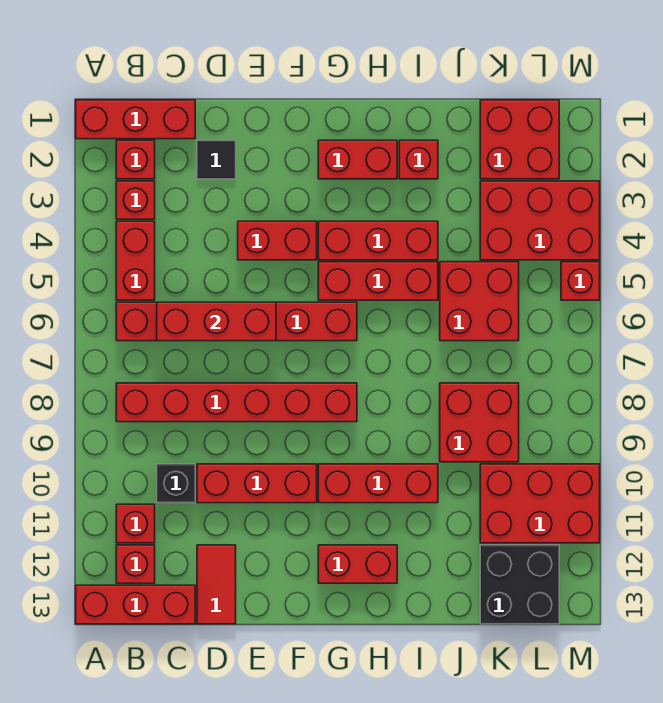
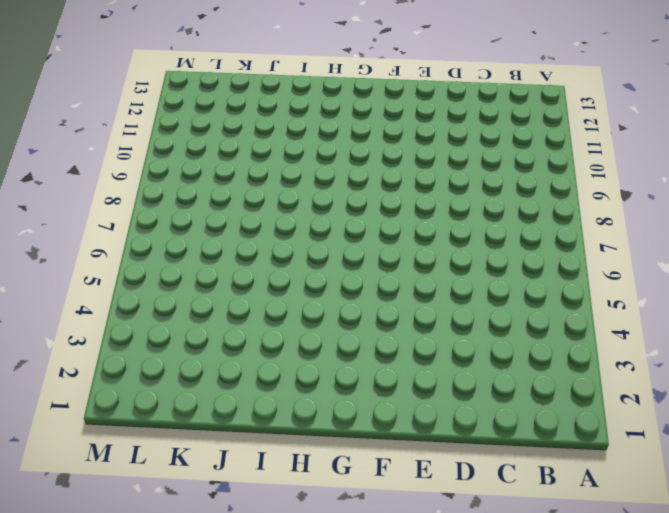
none -> red brick A1:C1 level 1
none -> red brick A13:C13 level 1
none -> red brick B2 level 1

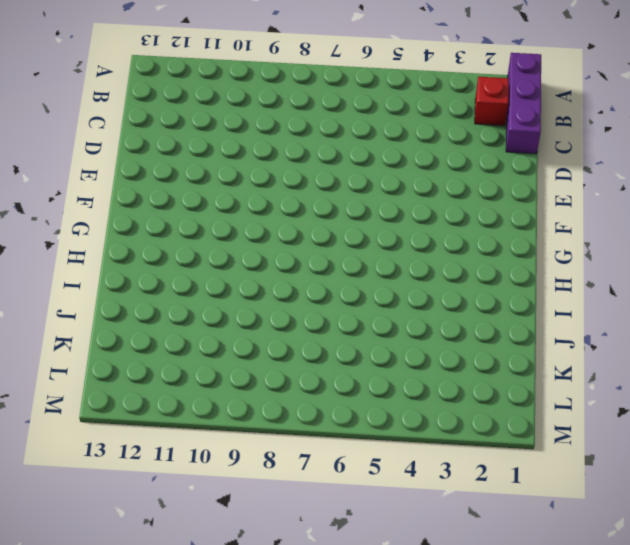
purple brick A1:C1 level 1 -> red brick A1:C1 level 1
none -> red brick A13:C13 level 1
none -> red brick B3 level 1
none -> red brick B4:B5 level 1

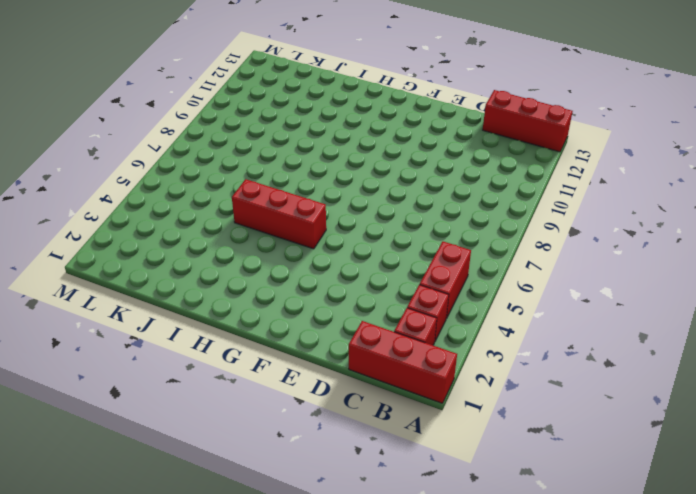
none -> red brick B6:G6 level 1
none -> red brick B8:G8 level 1
none -> red brick B11 level 1

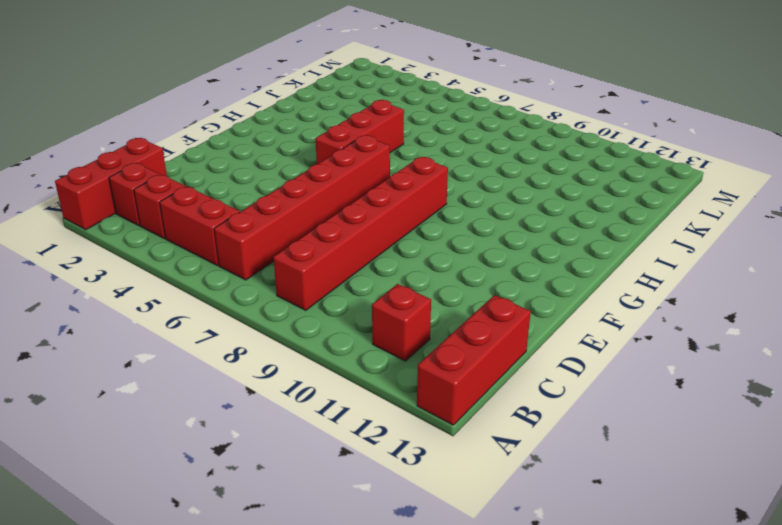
none -> red brick B12 level 1
none -> black brick C10 level 1
none -> black tile D2 level 1

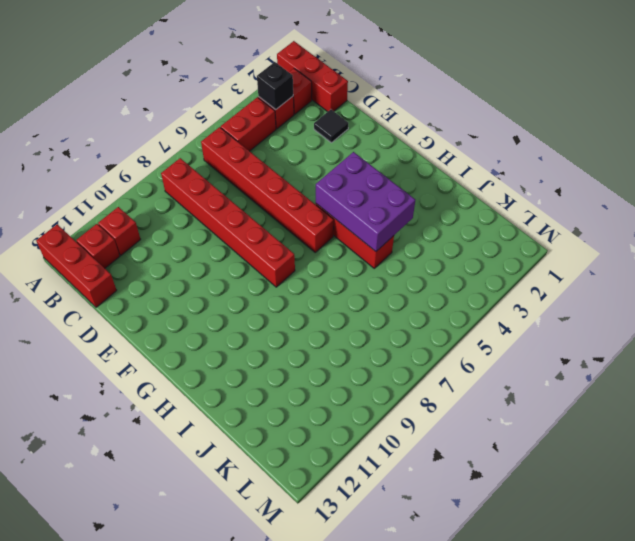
black brick B3 level 2 -> black brick C10 level 1
purple brick G4:I5 level 2 -> none
none -> red brick D10:F10 level 1
none -> red tile D12:D13 level 1
none -> red brick E4:F4 level 1

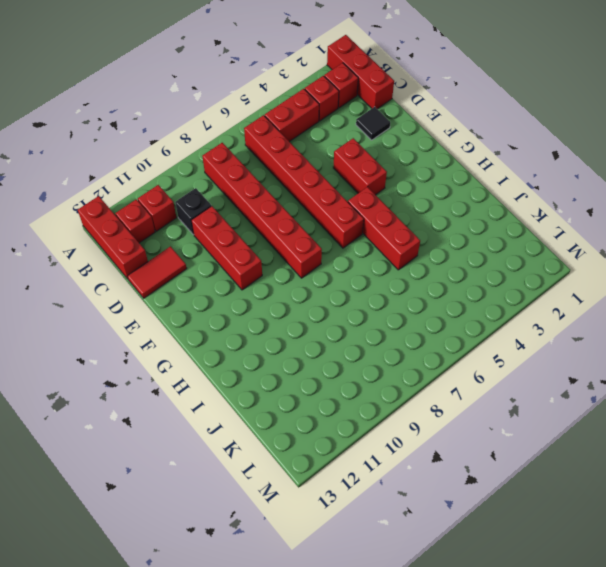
none -> red brick G2:H2 level 1
none -> red brick G4:I4 level 1
none -> red brick G10:I10 level 1

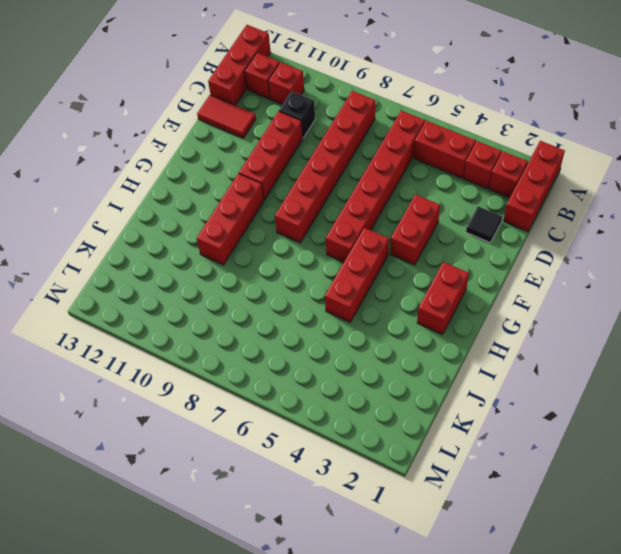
none -> red brick G4:I4 level 1
none -> red brick G12:H12 level 1
none -> red brick I2 level 1

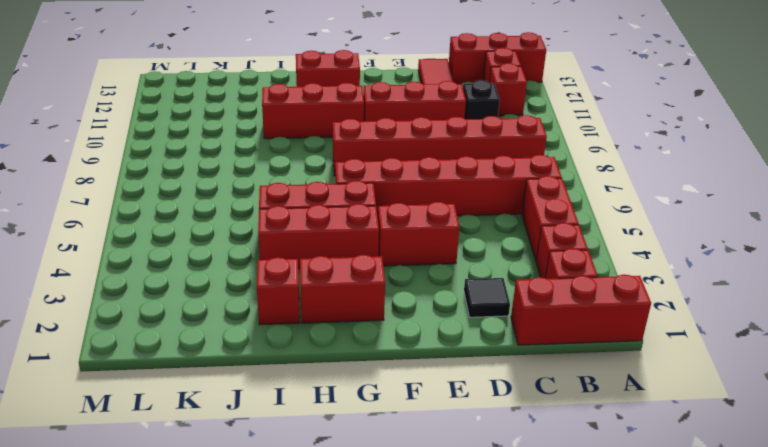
none -> red brick J5:K6 level 1
none -> red brick J8:K9 level 1
none -> red brick K1:L2 level 1

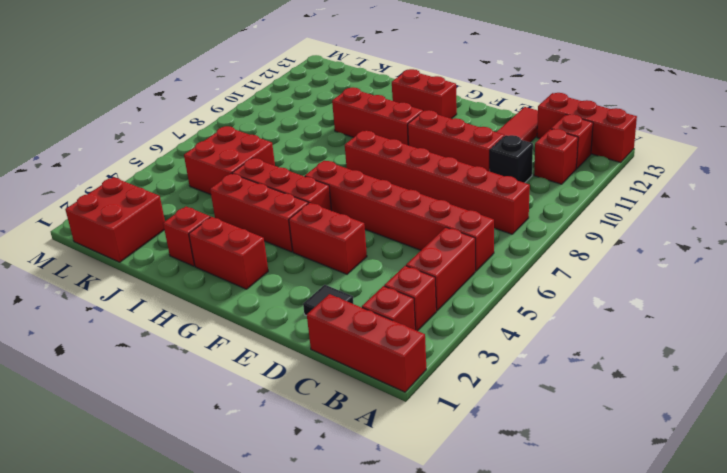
none -> red brick J8:K9 level 1
none -> red brick K3:M4 level 1
none -> red brick K10:M11 level 1

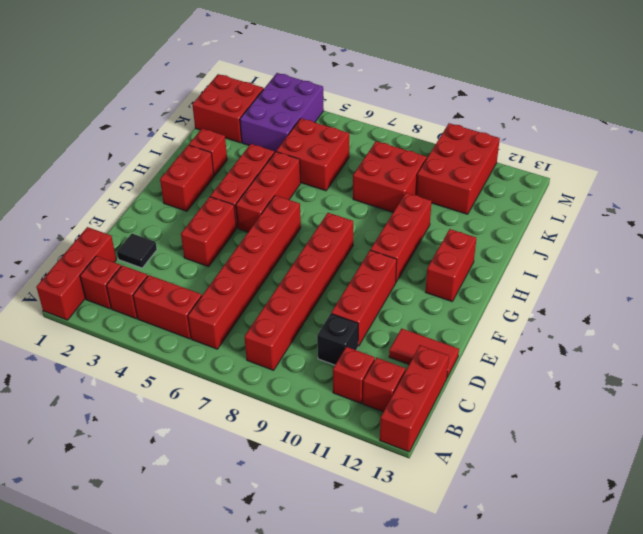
purple brick K3:M4 level 1 -> red brick K3:M4 level 1
none -> black brick K12:L13 level 1
none -> red brick M5 level 1
none -> red brick C6:E6 level 2

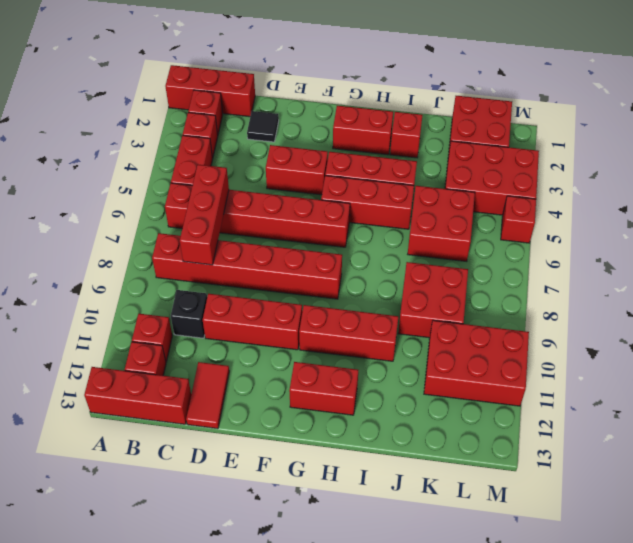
red brick C6:C8 level 2 -> red brick C6:E6 level 2
none -> black brick K12:L13 level 1

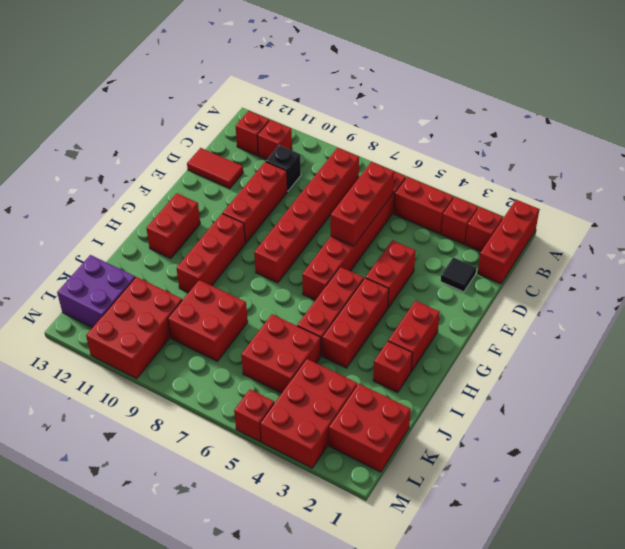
purple brick K12:L13 level 1 -> black brick K12:L13 level 1
none -> red brick A13:C13 level 1

